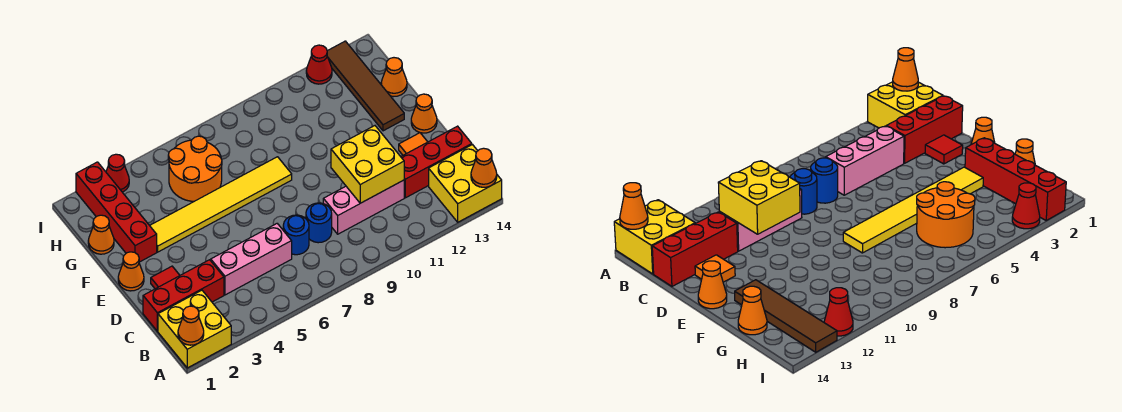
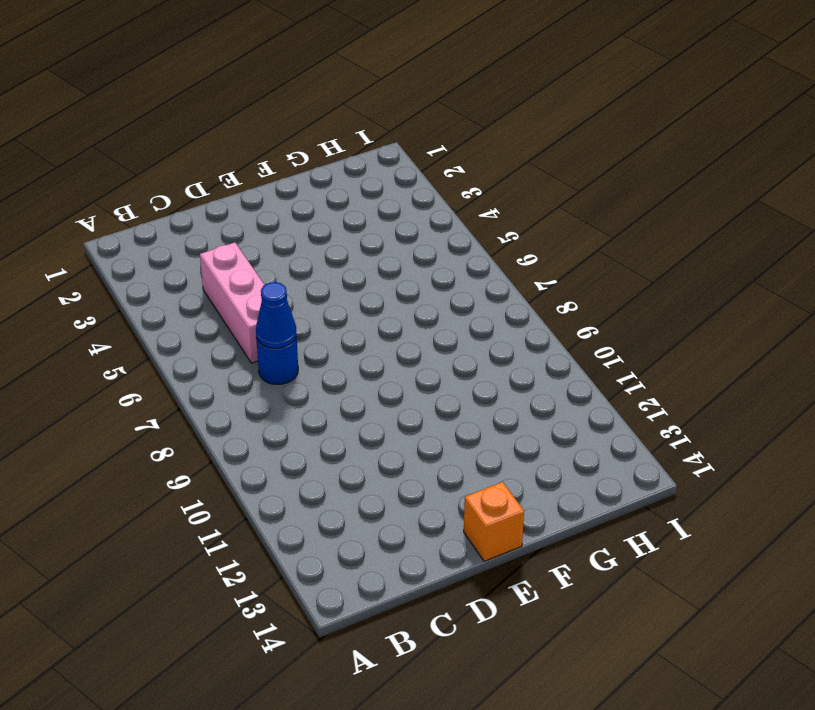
blue cone C7 level 2 -> none
orange brick E14 level 1 -> orange cone E14 level 1
none -> yellow brick A1:B2 level 1
none -> yellow brick A13:B14 level 1
none -> red brick C1:C3 level 1

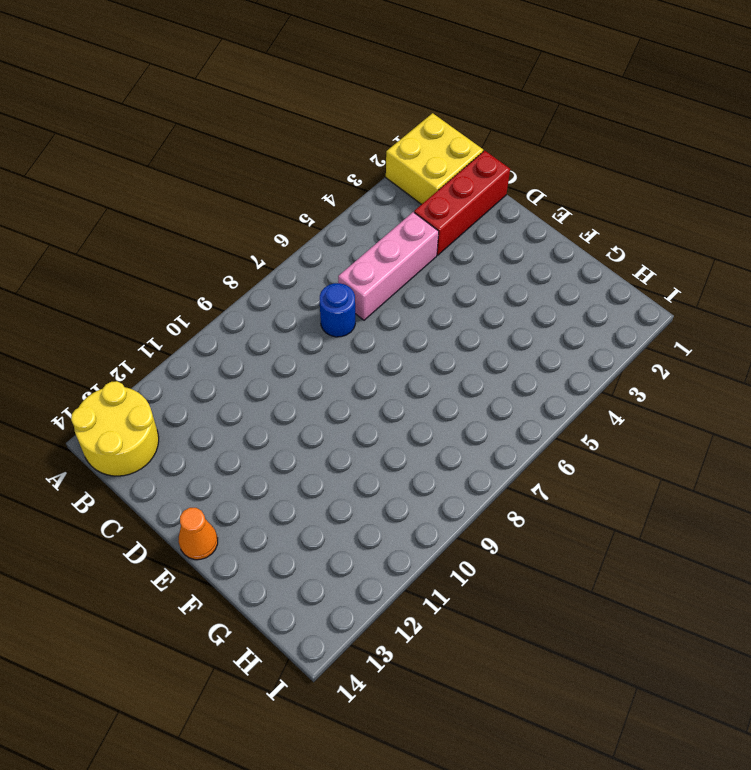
yellow round brick A13:B14 level 1 -> yellow brick A13:B14 level 1
none -> blue round brick C8 level 1
none -> pink brick C9:C11 level 1
none -> red brick C12:C14 level 1

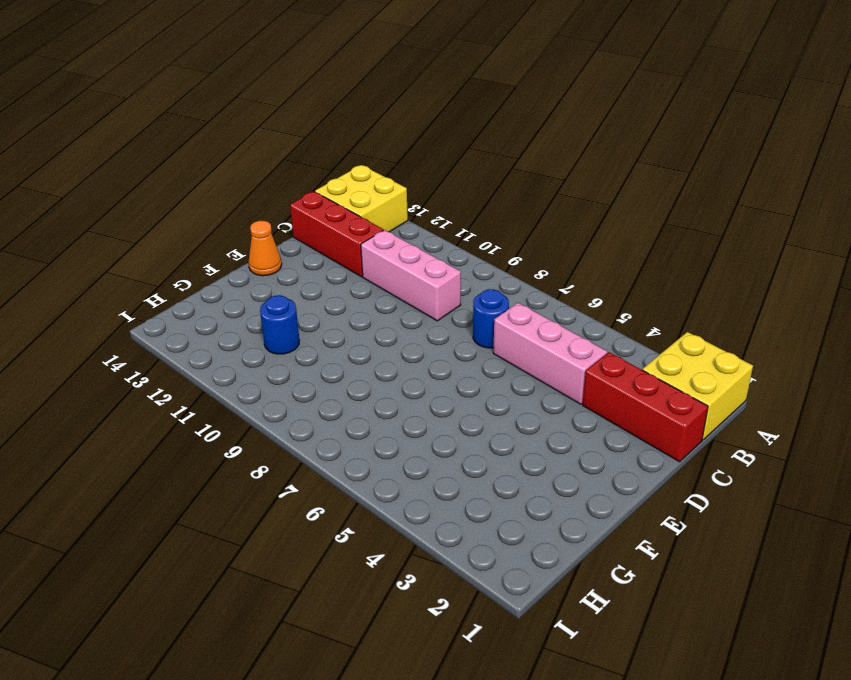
blue round brick G11 level 1 -> blue round brick C8 level 1
none -> red tile D2 level 1
none -> orange tile D13 level 1
none -> orange cone E1 level 1

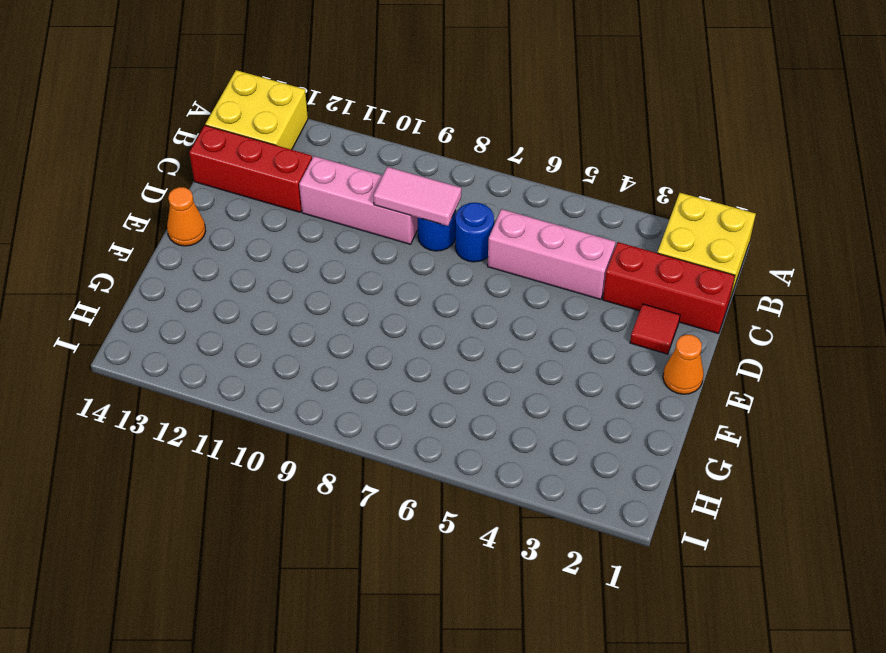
pink tile C8:C9 level 2 -> none
none -> orange tile D13 level 1
none -> red brick F2:I2 level 1
none -> yellow tile F3:F8 level 1

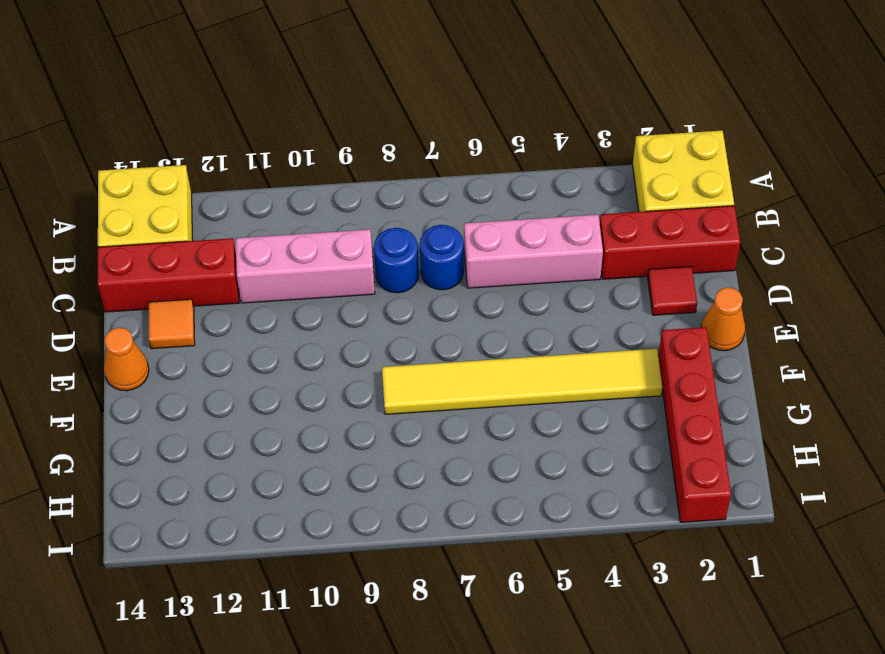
none -> brown tile F13:I13 level 1
none -> orange cone G1 level 1
none -> orange round brick G5:H6 level 1

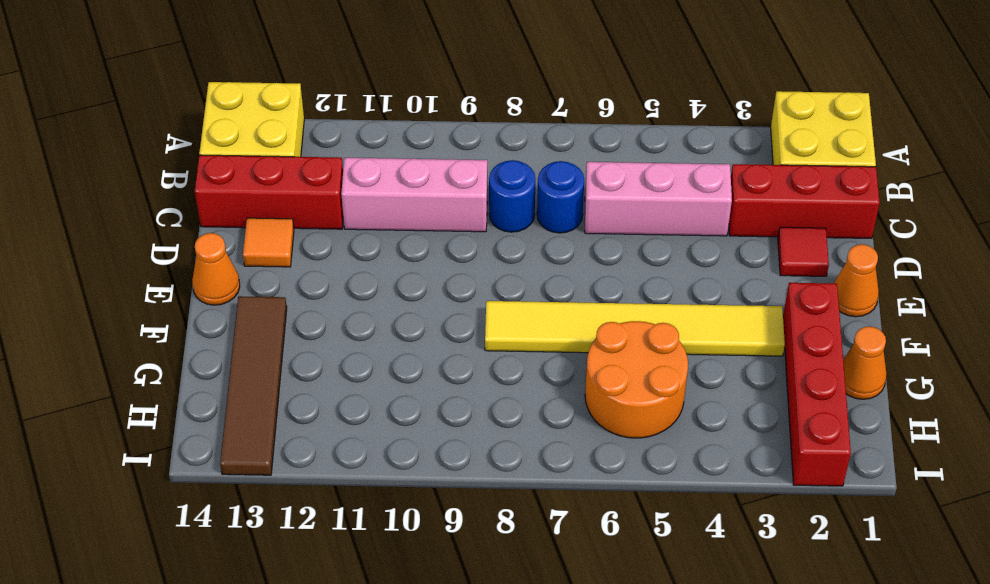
none -> orange cone G14 level 1
none -> red cone I3 level 1
none -> red cone I12 level 1

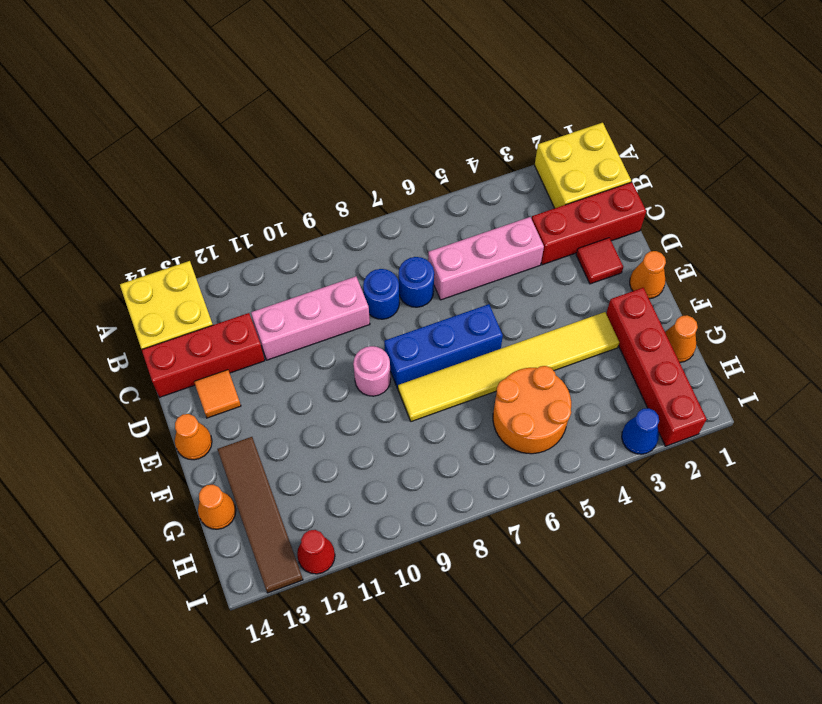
blue brick E6:E8 level 1 -> none
pink round brick E9 level 1 -> none
blue cone I3 level 1 -> red cone I3 level 1
none -> orange cone A1 level 2
none -> orange cone A14 level 2
none -> yellow brick C10:D11 level 2

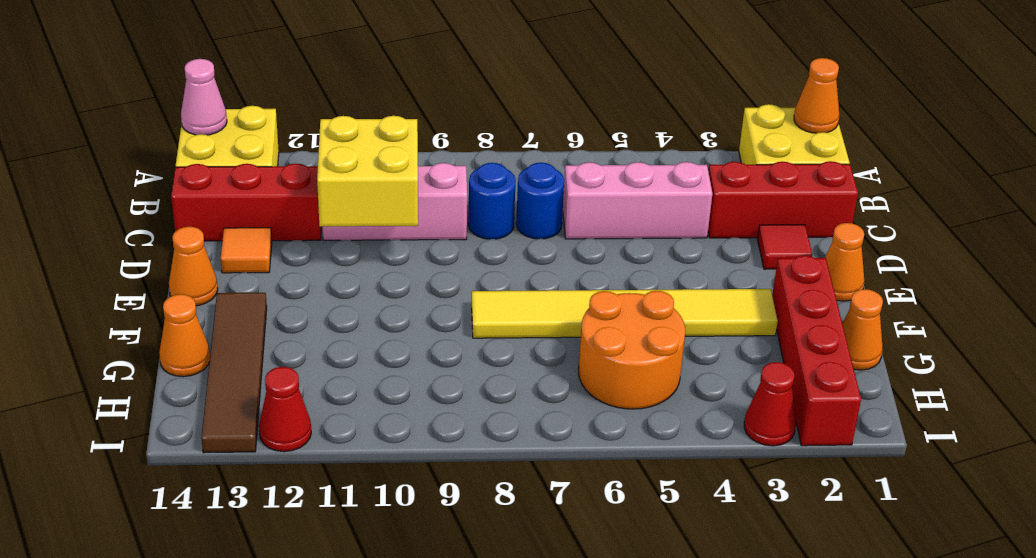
pink cone A14 level 2 -> orange cone A14 level 2

